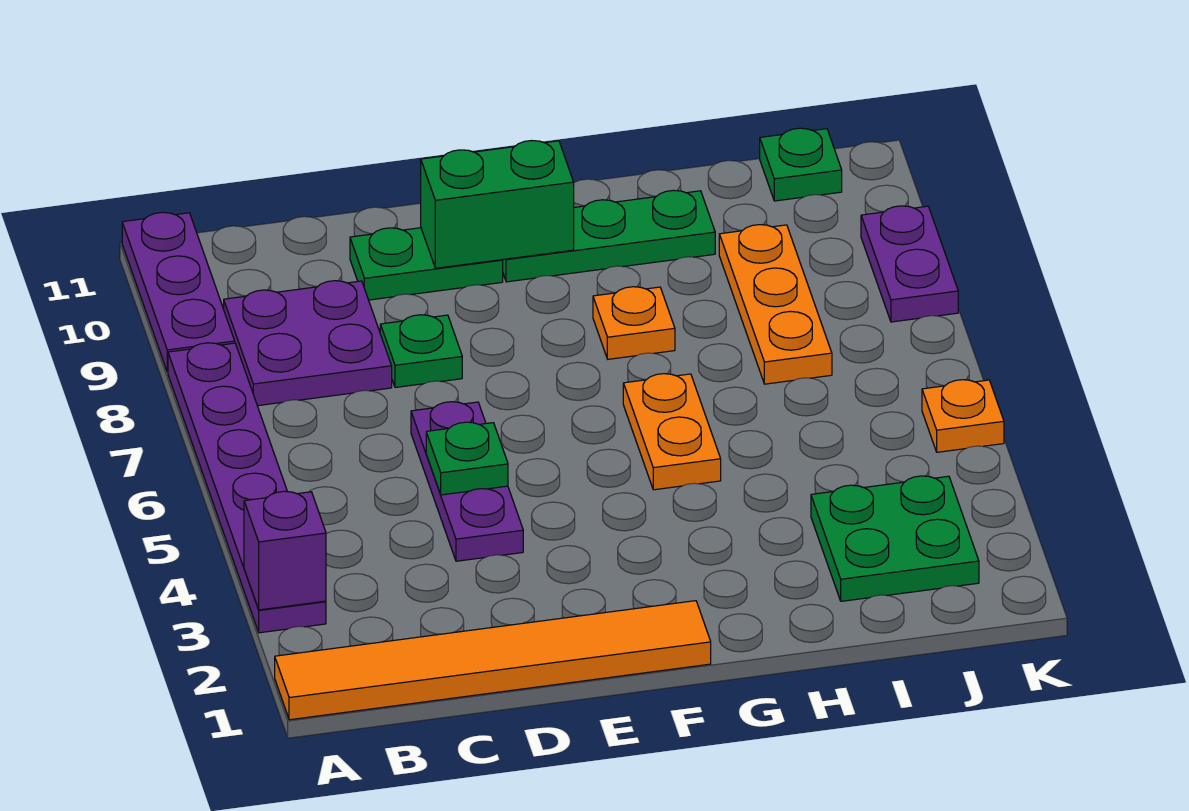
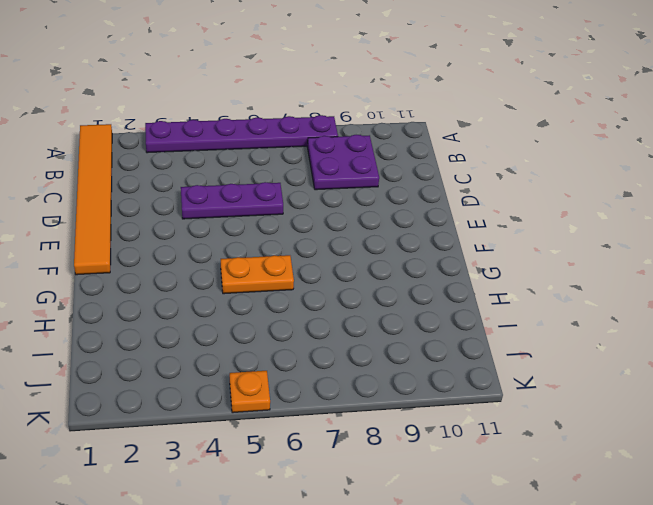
none -> purple plate A9:A11 level 1
none -> green plate D8 level 1
none -> green plate D10:E10 level 1

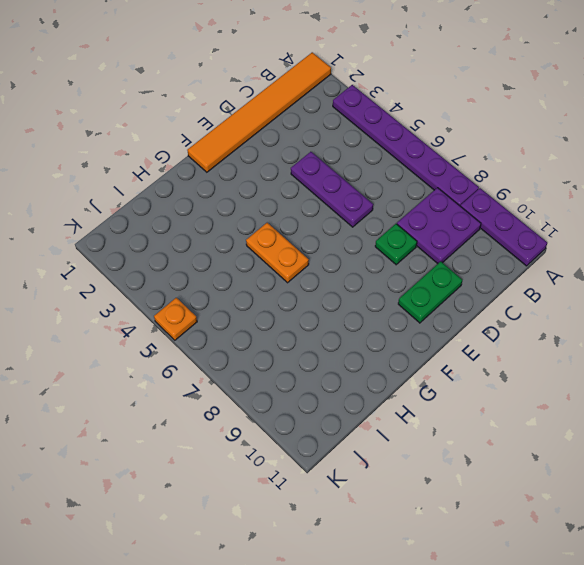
none -> green plate F10:H10 level 1
none -> orange plate G8 level 1
none -> green plate I2:J3 level 1

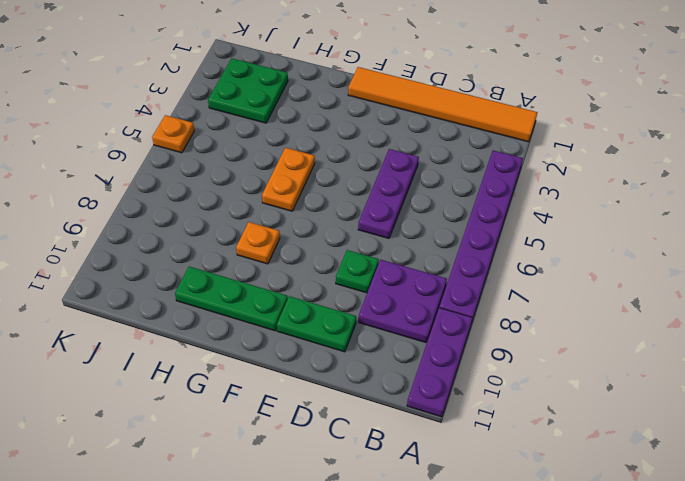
none -> orange plate I7:I9 level 1
none -> green plate J11 level 1
none -> purple plate K8:K9 level 1

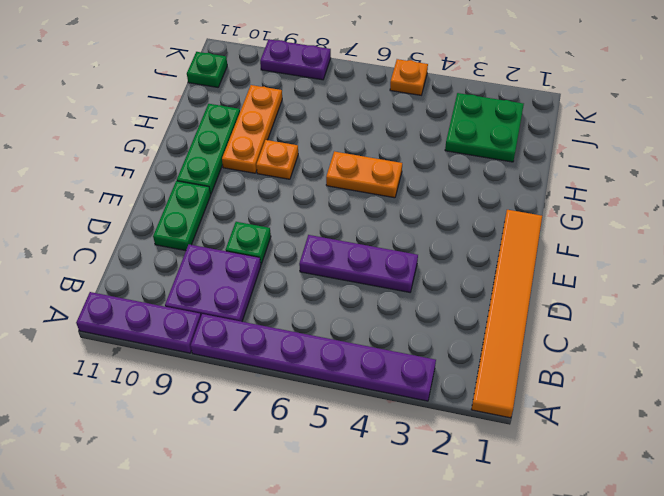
orange plate G9:I9 level 1 -> orange plate I7:I9 level 1
none -> purple brick A3 level 2
none -> green plate D5 level 2
none -> green brick E10:F10 level 2

